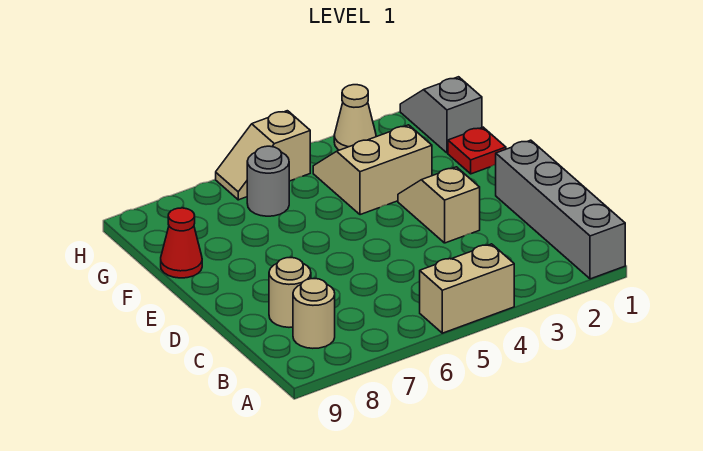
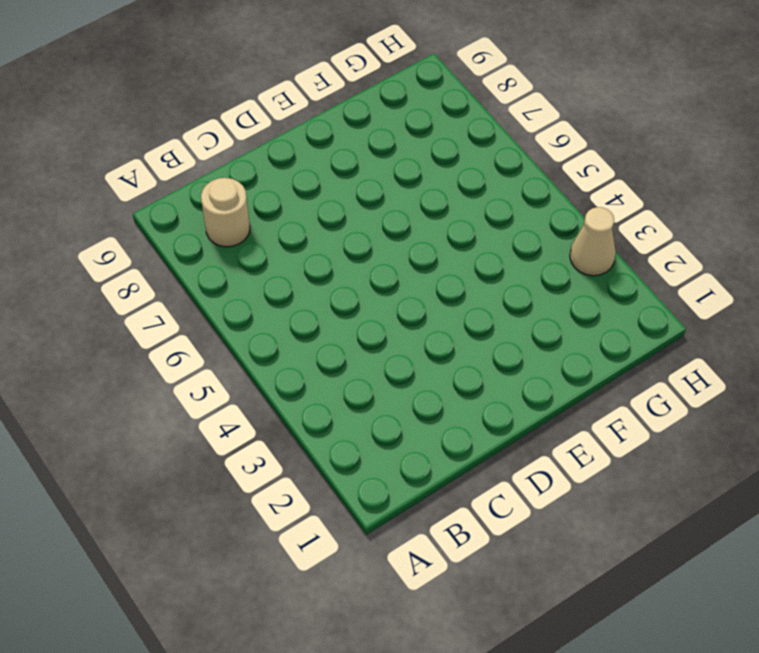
none -> grey brick A1:D1 level 1
none -> tan brick A4:A5 level 1
none -> tan round brick C8 level 1

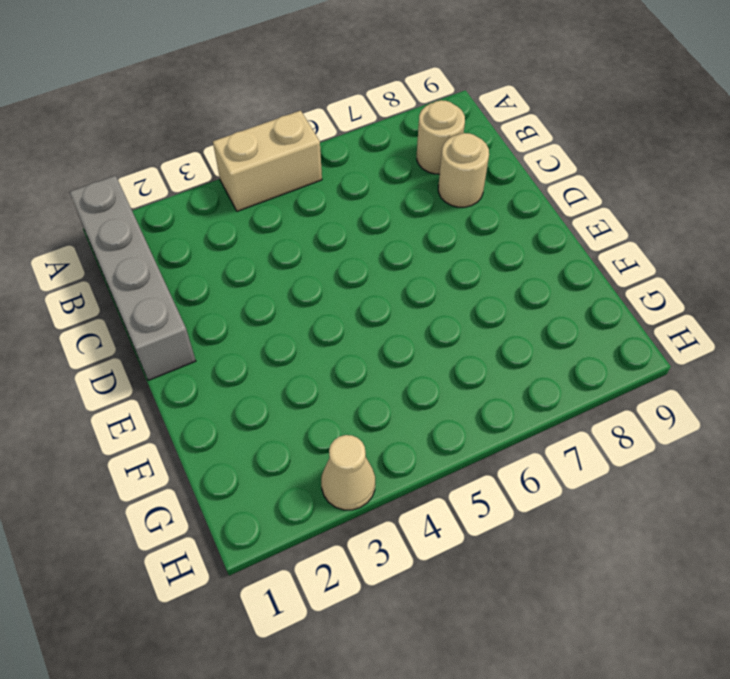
none -> tan slope D3:E3 level 1 top D
none -> red plate F1 level 1
none -> tan slope F3:G4 level 1 top F

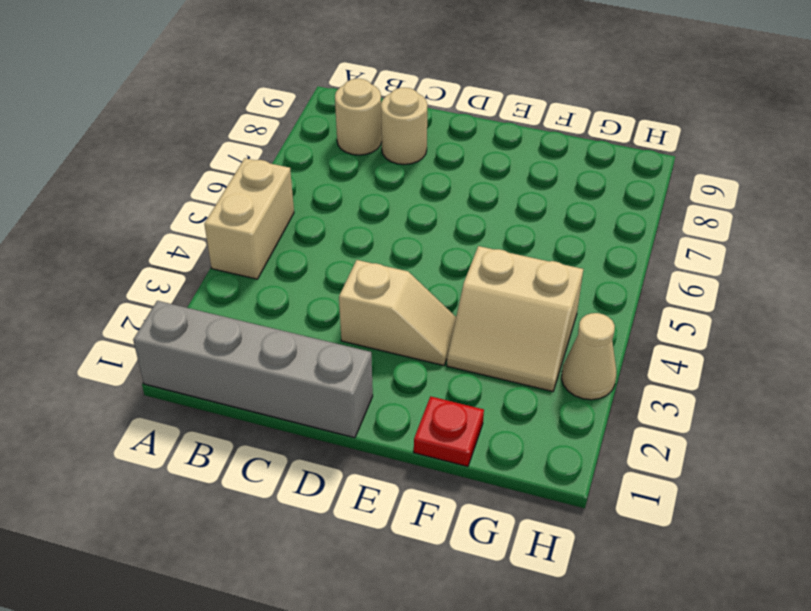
tan slope F3:G4 level 1 top 4 -> tan slope F3:G4 level 1 top F
none -> red cone F9 level 1
none -> grey slope G1:H1 level 1 top G
none -> grey round brick G6 level 1

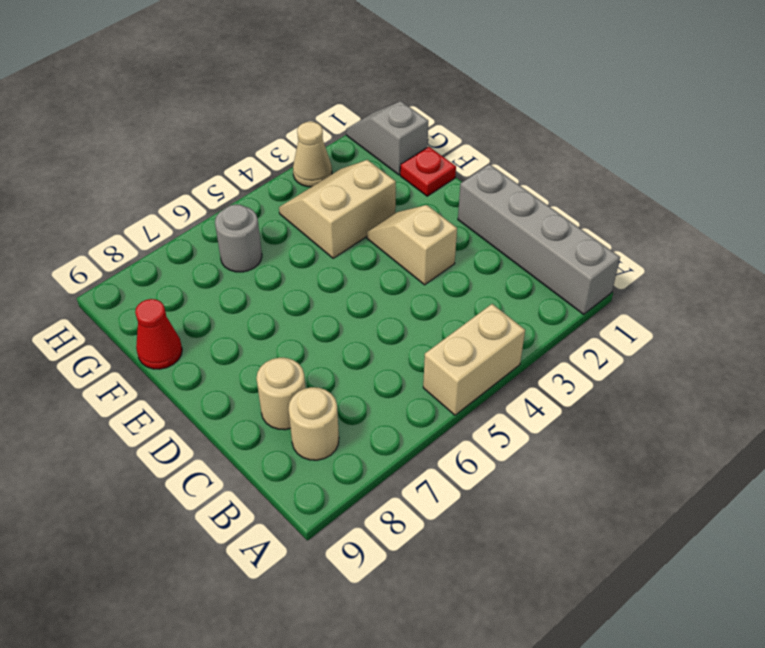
none -> tan slope H5:H6 level 1 top 5

